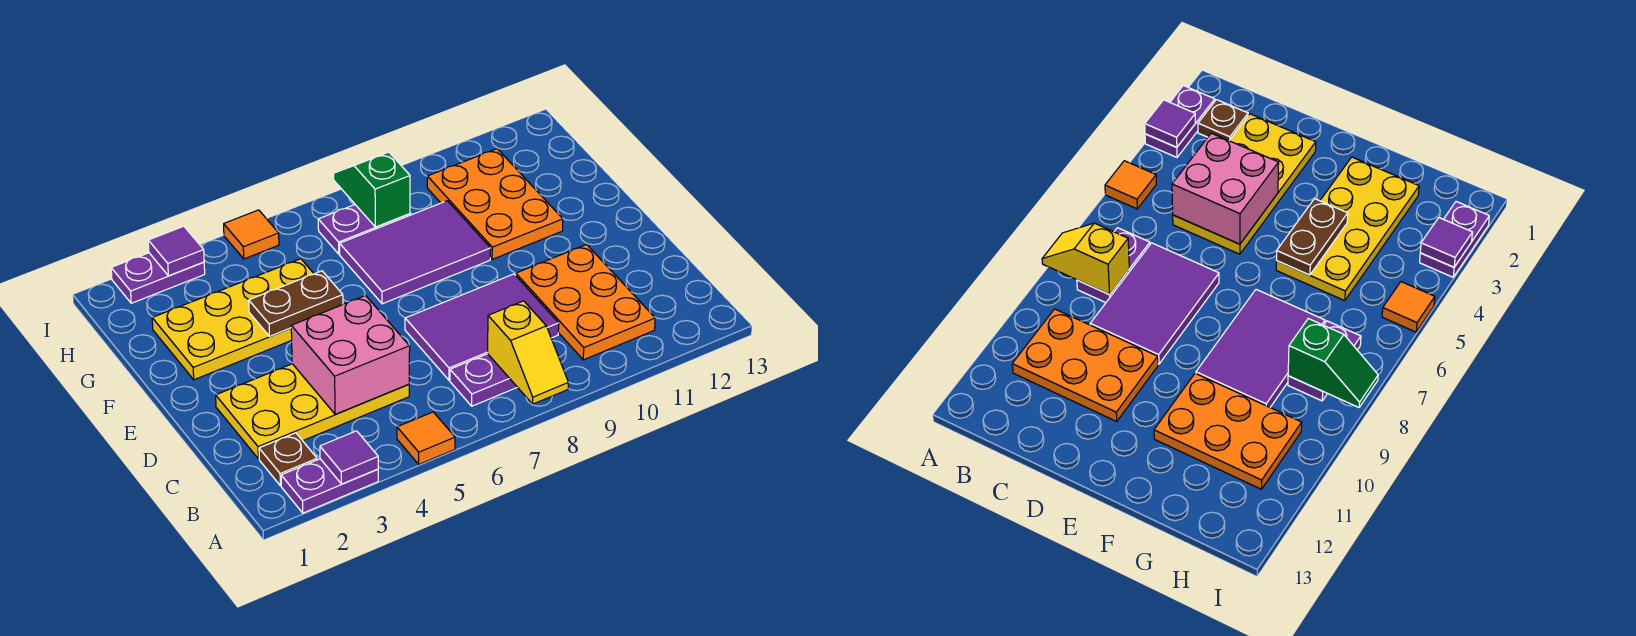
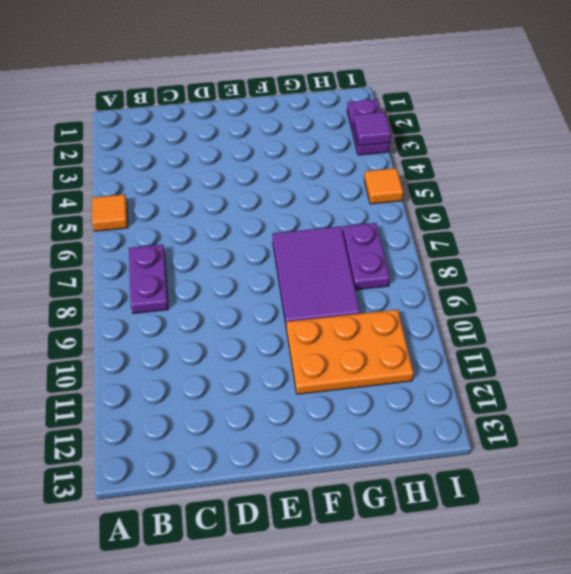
none -> purple plate A2:A3 level 1
none -> brown plate B2 level 1
none -> orange plate B10:D11 level 1

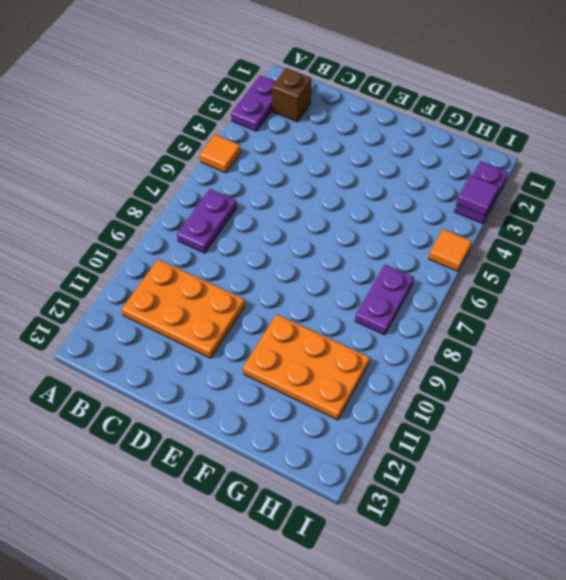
brown brick B2 level 1 -> brown plate B2 level 1
none -> yellow plate C2:D5 level 1
none -> purple tile C7:D9 level 1
none -> yellow plate F2:G5 level 1

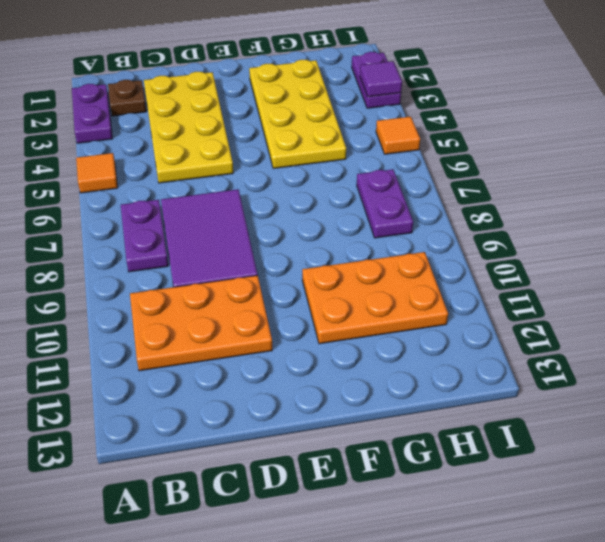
none -> purple tile F7:G9 level 1
none -> purple tile A3 level 2
none -> yellow slope A8:B8 level 2 top B

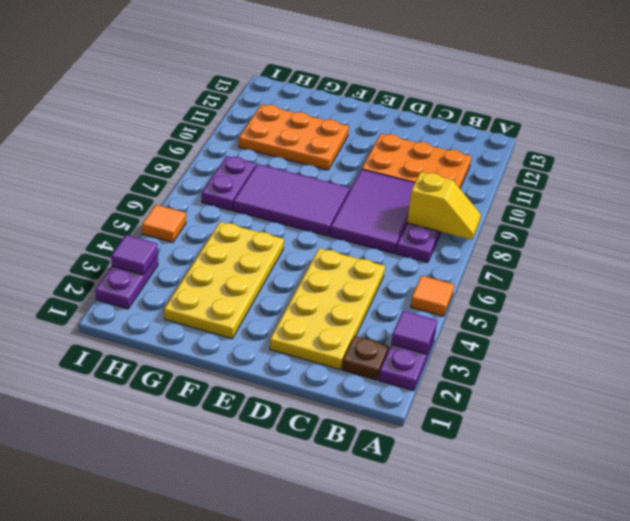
purple tile E7:G8 level 1 -> purple tile F7:G9 level 1
none -> pink brick C4:D5 level 2
none -> brown plate F4:F5 level 2
none -> green slope H8:I8 level 2 top H

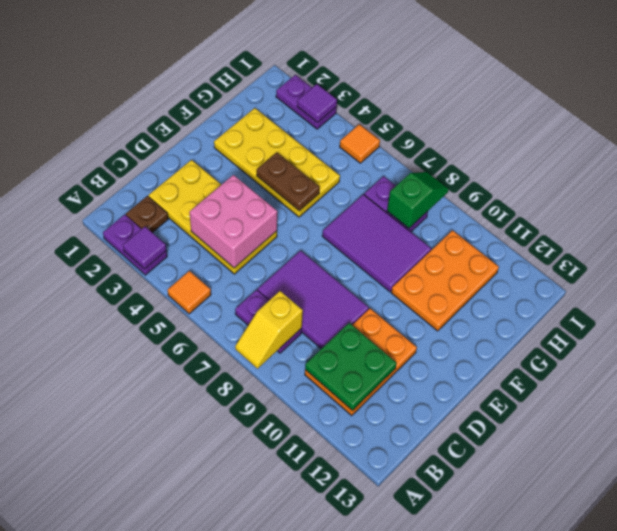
green plate B10:C11 level 2 -> none

